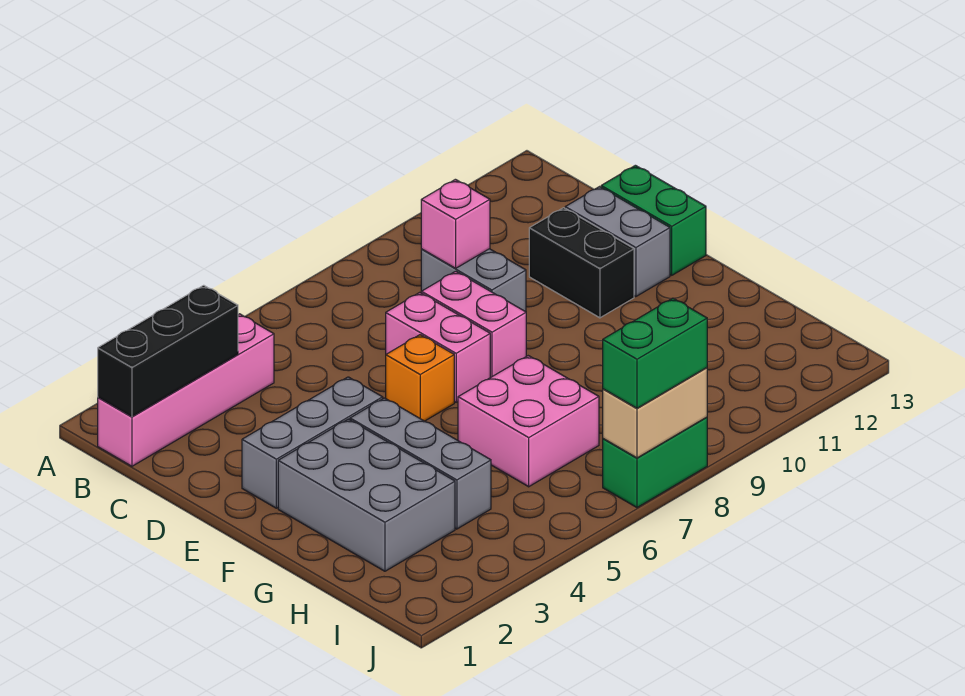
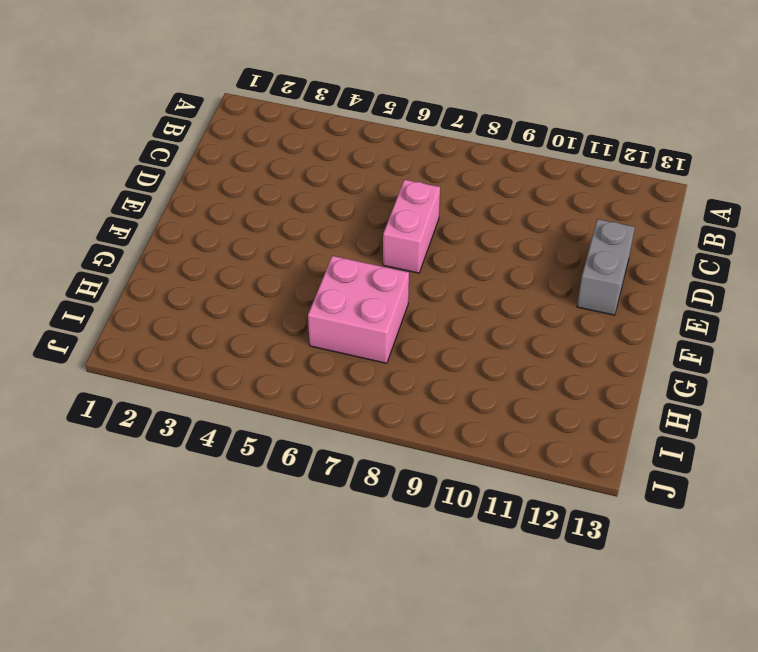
none -> pink brick B1:B4 level 1
none -> grey brick C9:D9 level 1
none -> pink brick D8:E8 level 1

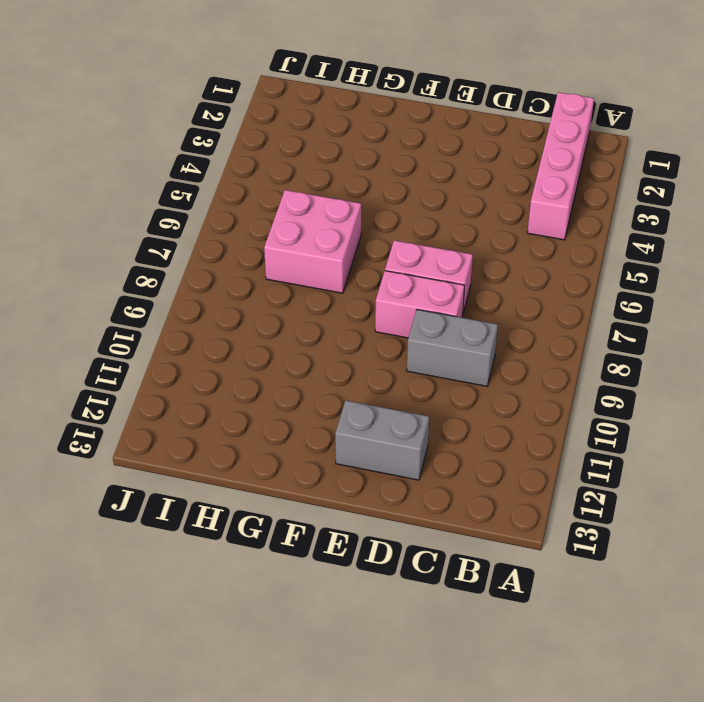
none -> black brick D11:E11 level 1
none -> green brick D13:E13 level 1
none -> grey brick E2:E4 level 1

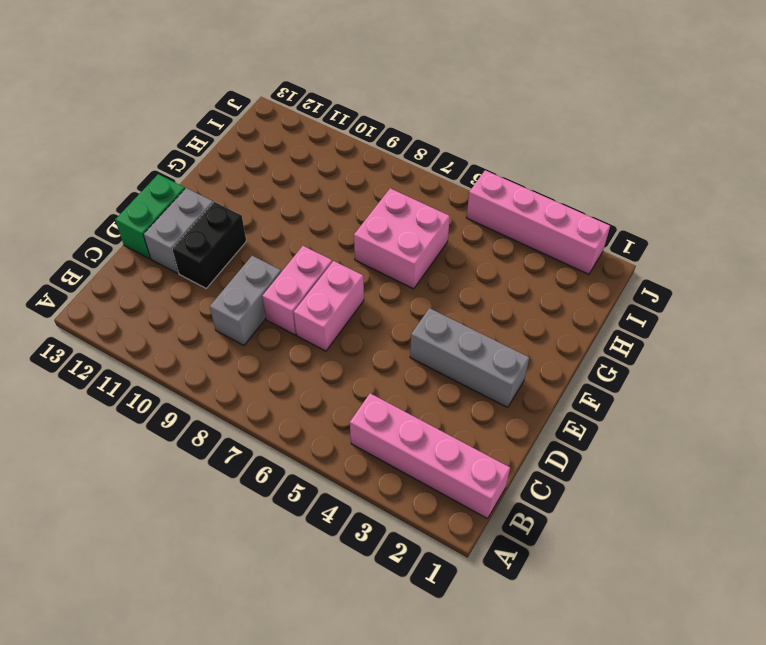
pink brick J2:J5 level 1 -> none
none -> orange brick E6 level 1
none -> grey brick F2:H3 level 1
none -> grey brick F4:H4 level 1

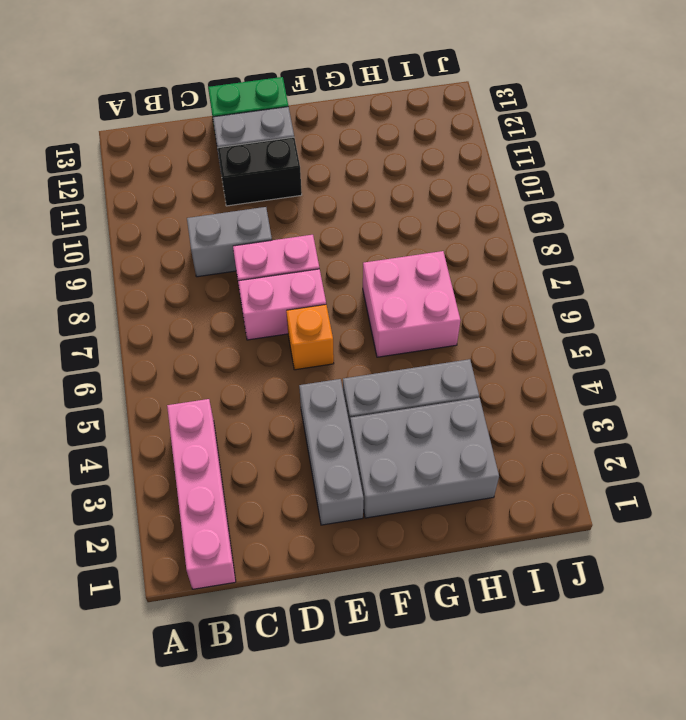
none -> green brick J7:J8 level 1
none -> black brick B1:B3 level 2
none -> pink brick C9 level 2

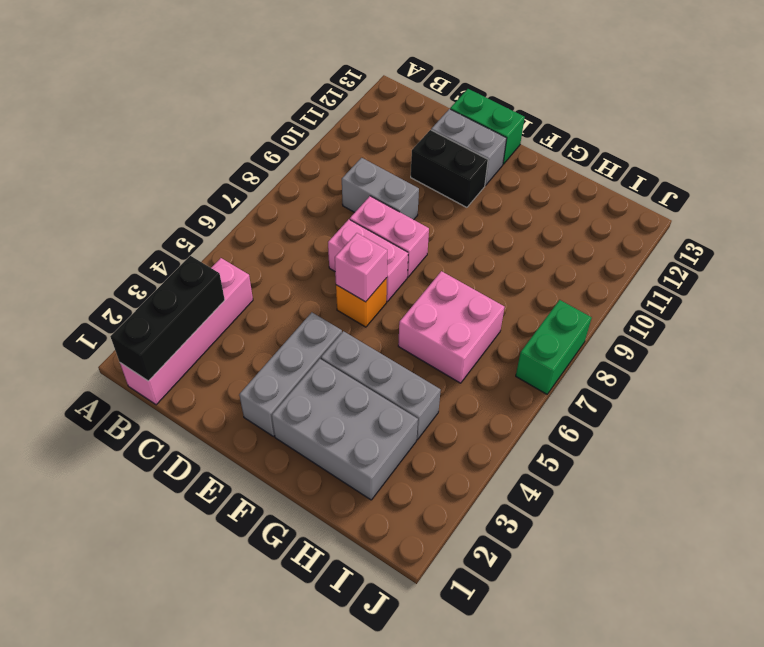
pink brick E6 level 2 -> pink brick C9 level 2
none -> tan brick J7:J8 level 2
none -> green brick J7:J8 level 3

